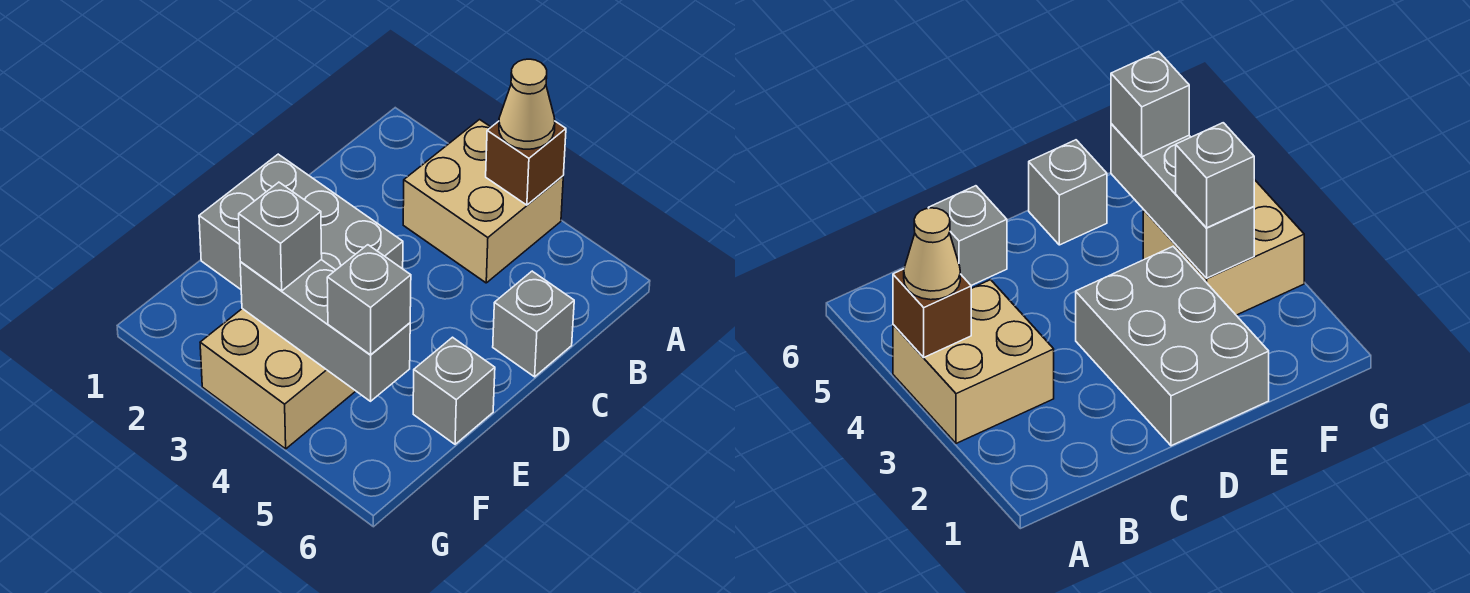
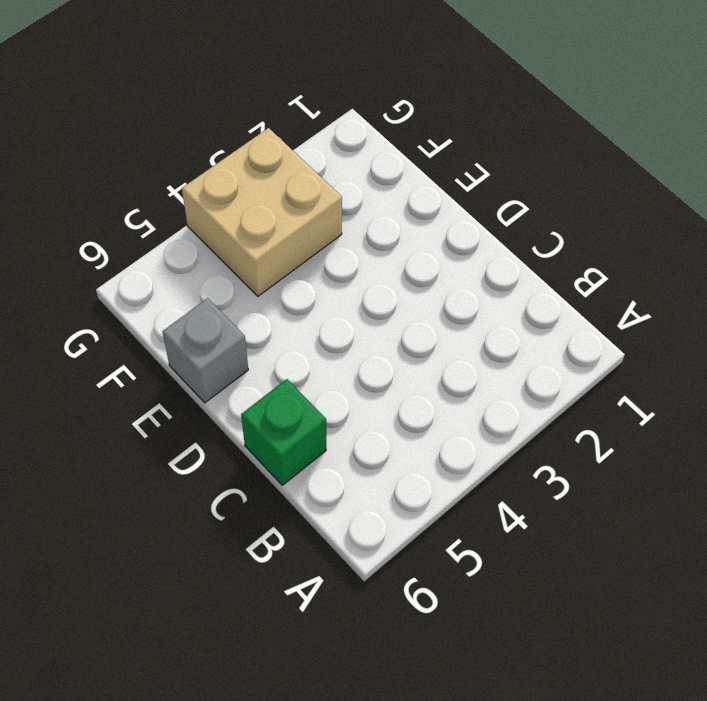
green brick C6 level 1 -> grey brick C6 level 1
none -> tan brick A3:B4 level 1
none -> grey brick D1:E3 level 1

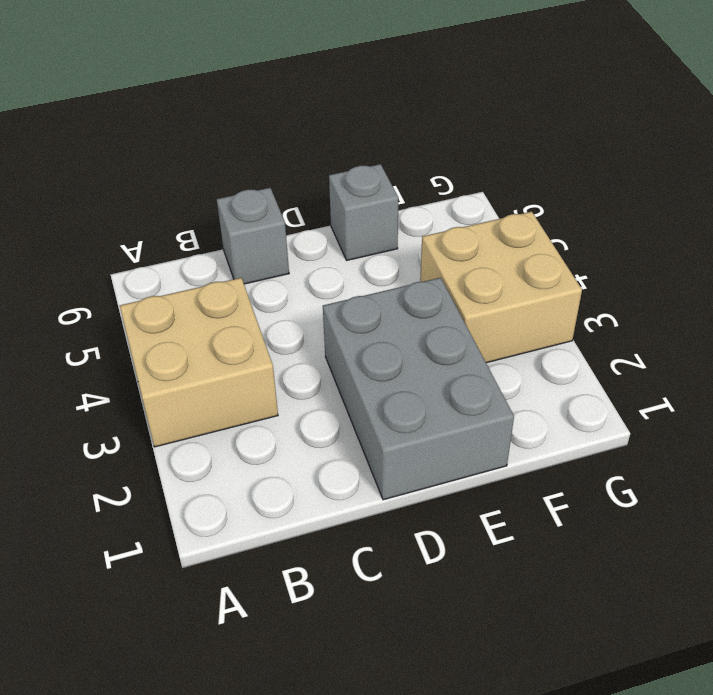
none -> brown brick A4 level 2
none -> grey brick F3:F5 level 2

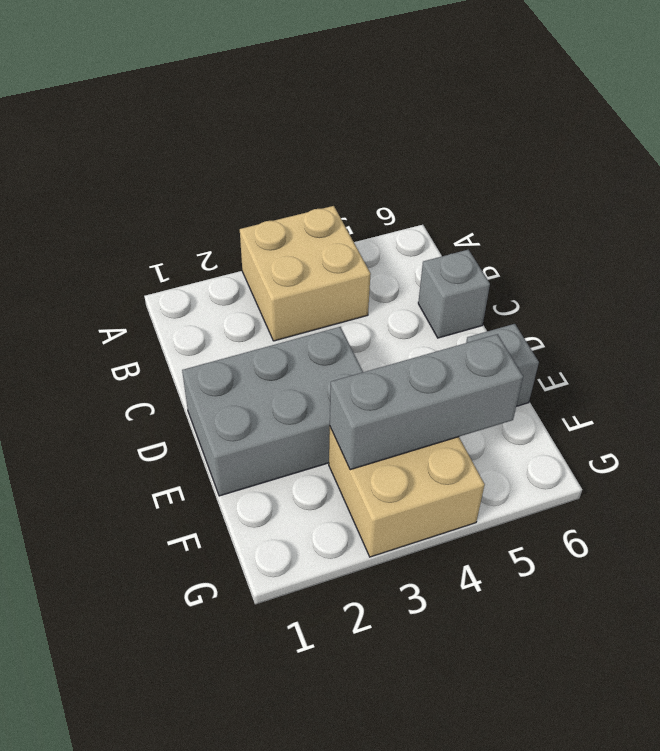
none -> brown brick A4 level 2
none -> tan cone A4 level 3

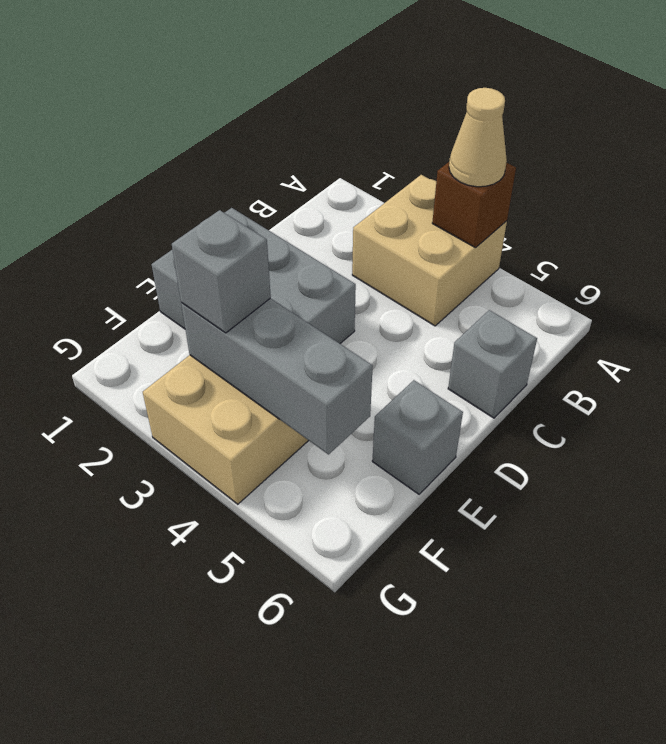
none -> grey brick F5 level 3

